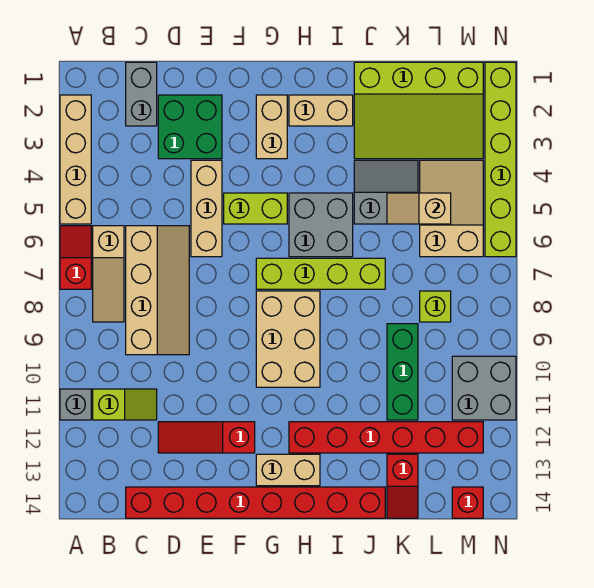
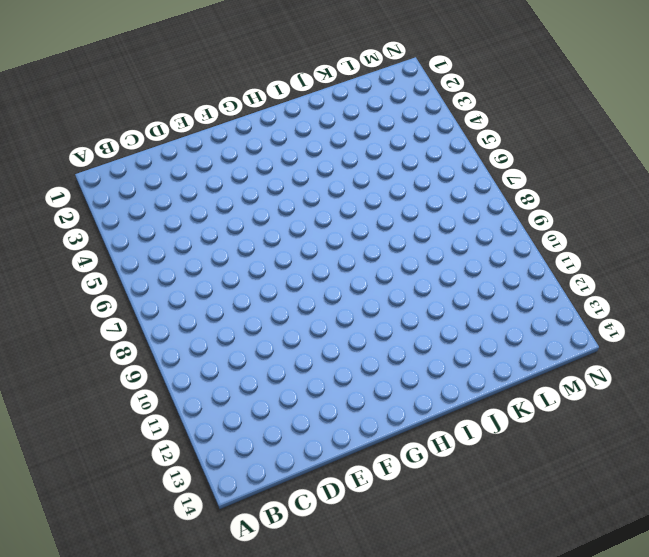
none -> tan brick A2:A5 level 1
none -> red slope A6:A7 level 1 top 7
none -> grey brick A11 level 1

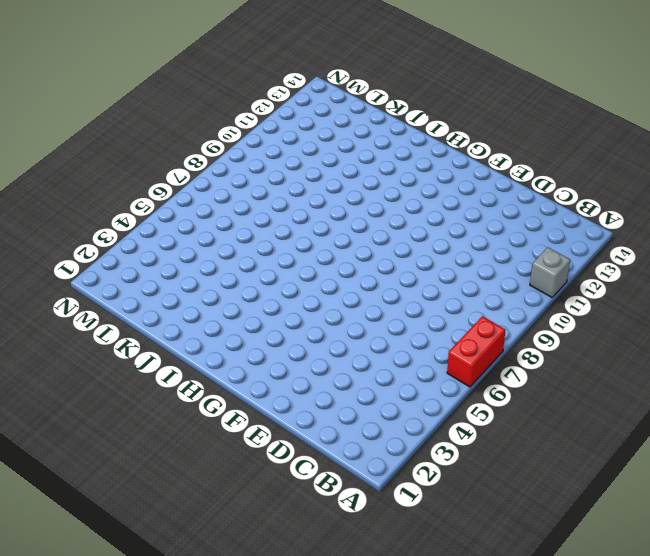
red brick A6:A7 level 1 -> red slope A6:A7 level 1 top 7
none -> tan brick A2:A5 level 1
none -> tan slope B6:B8 level 1 top 6
none -> lime slope B11:C11 level 1 top B

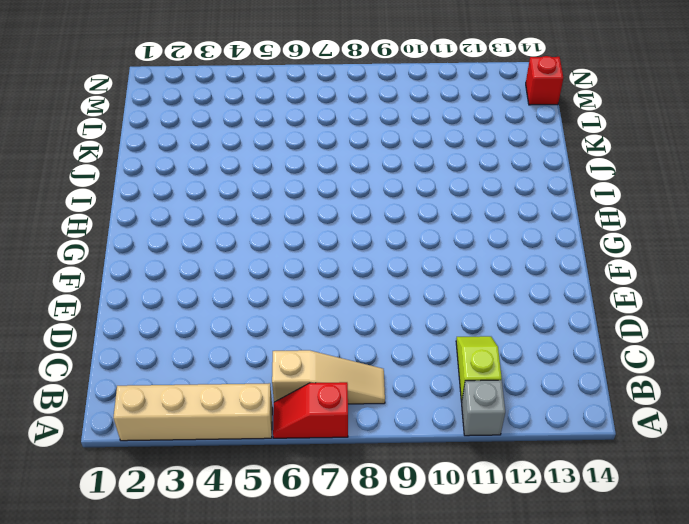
none -> grey brick C1:C2 level 1
none -> tan slope C6:D9 level 1 top C
none -> red brick C14:J14 level 1

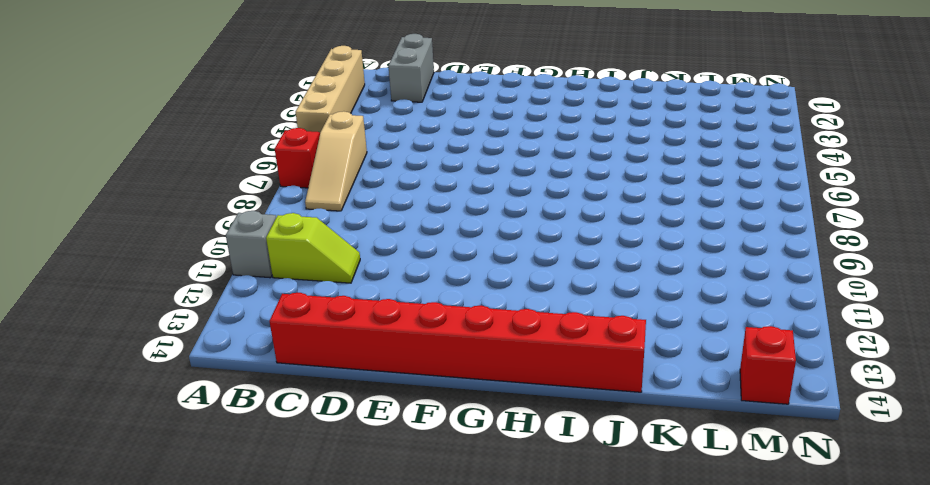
none -> tan slope C6:D9 level 1 top C
none -> green brick D2:E3 level 1
none -> red slope D12:F12 level 1 top F

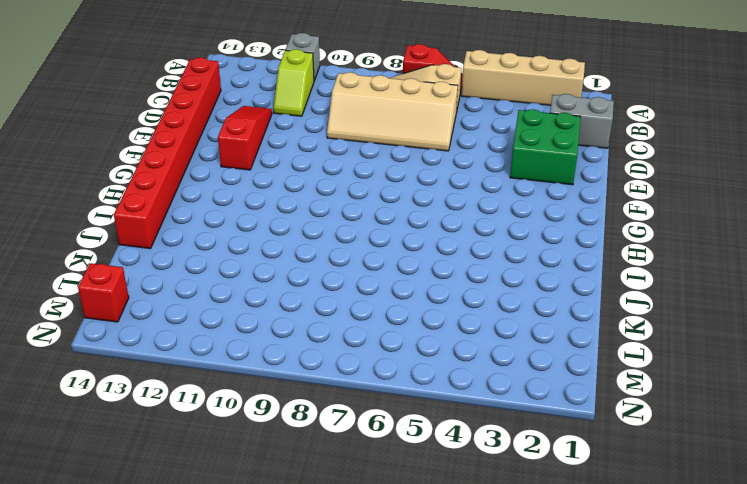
none -> tan brick E4:E6 level 1
none -> lime brick F5:G5 level 1
none -> tan brick G2:G3 level 1

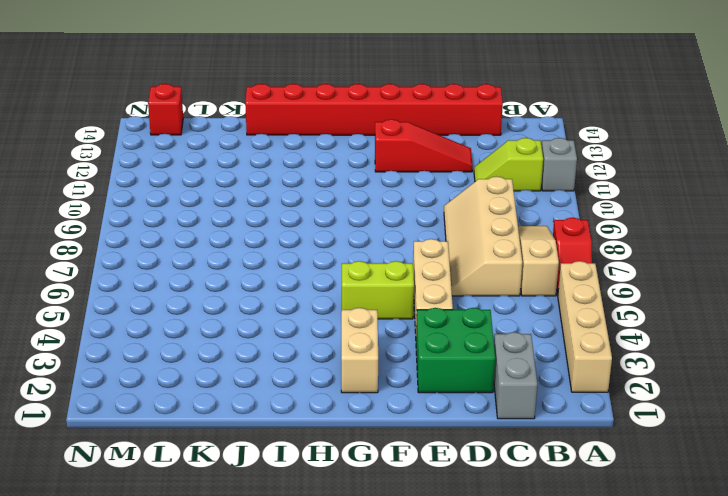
none -> lime brick G7:J7 level 1
none -> tan brick G8:H10 level 1
none -> tan brick G13:H13 level 1

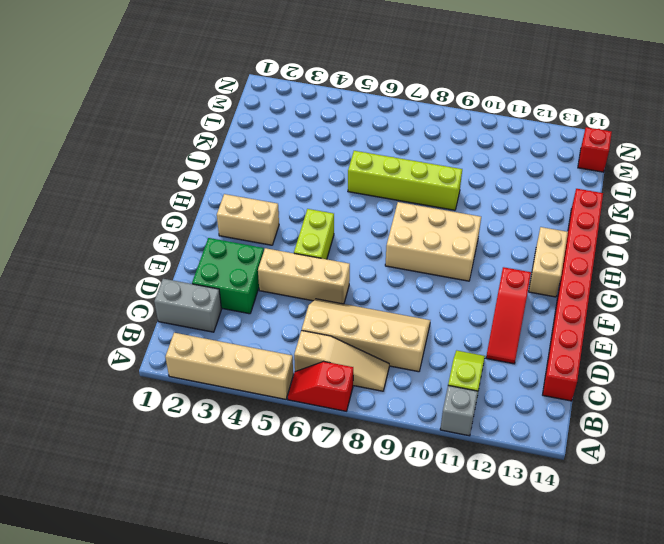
lime brick J6:J9 level 1 -> lime brick G7:J7 level 1
none -> tan brick H2:I2 level 1
none -> grey brick H5:I6 level 1
none -> red brick H12:M12 level 1

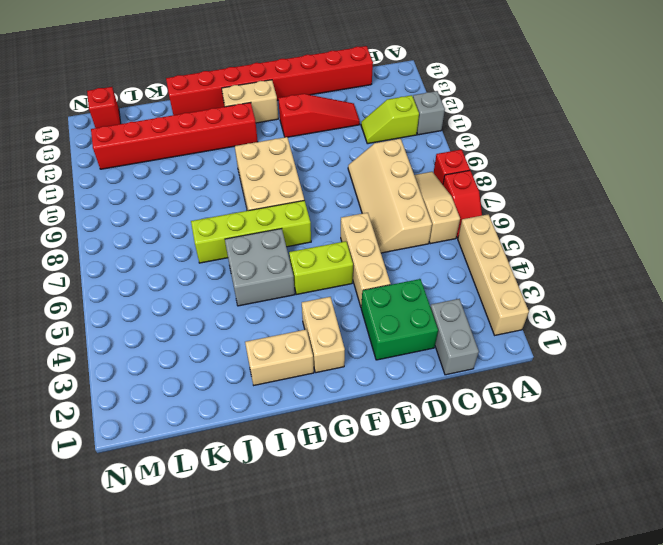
red brick A8 level 1 -> none
none -> lime slope J1:M3 level 1 top 1
none -> grey slope J4:K5 level 1 top 5
none -> green brick K9:K11 level 1

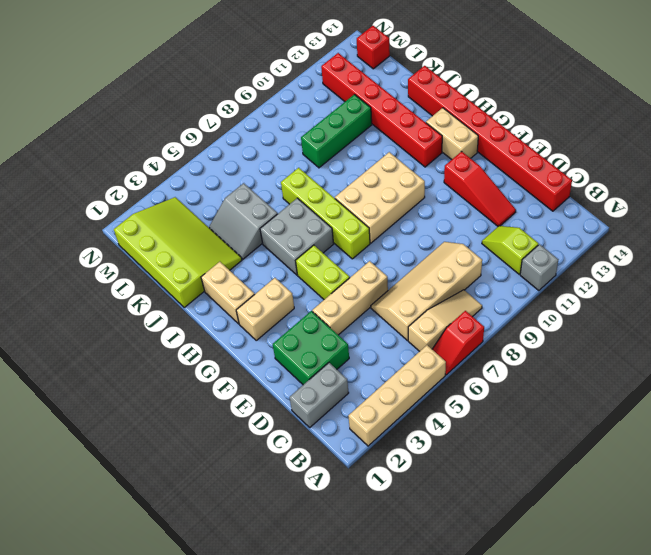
none -> red slope K13:K14 level 1 top 13
none -> tan slope L4:M6 level 1 top 6
none -> lime brick L8 level 1

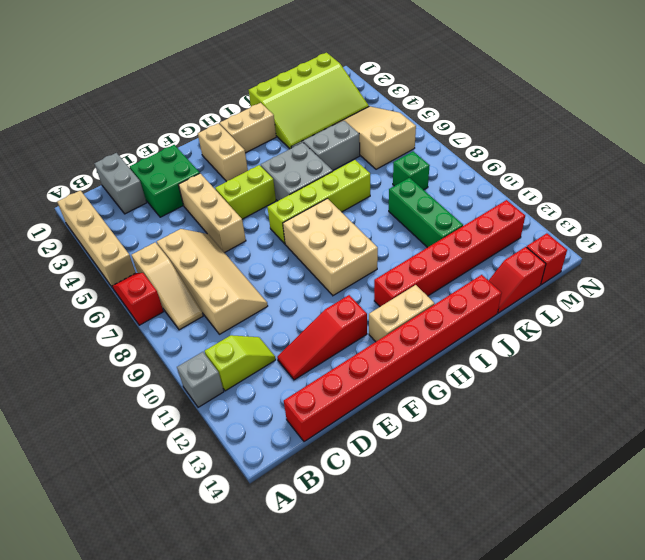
red slope K14:L14 level 1 top L -> red slope K13:K14 level 1 top 13
green brick L8 level 1 -> lime brick L8 level 1
none -> grey brick M10:N11 level 1
none -> lime brick N1:N6 level 1
none -> tan slope K5:L5 level 2 top L

